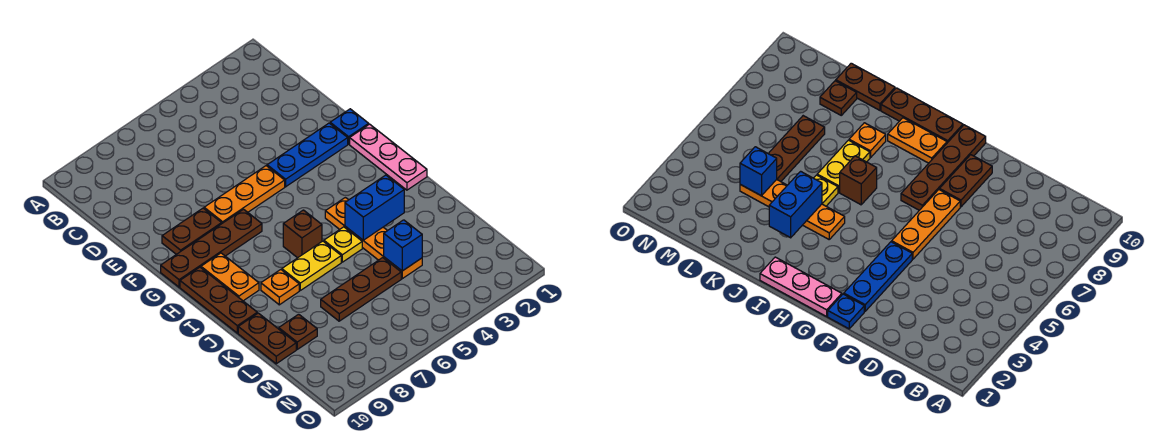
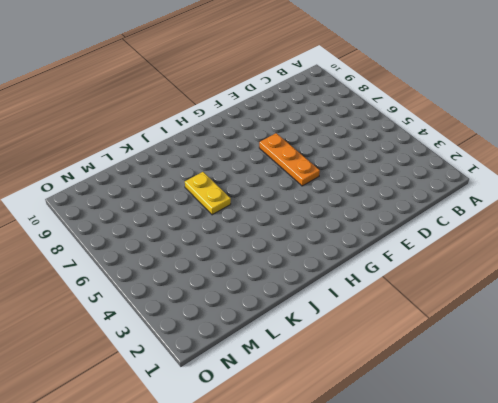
none -> blue plate F1 level 1
none -> blue plate F2:F4 level 1
none -> brown plate F8:F9 level 1

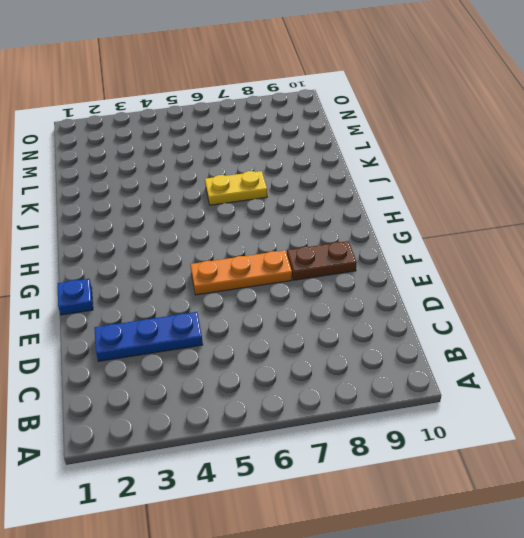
blue plate D2:D4 level 1 -> blue plate F2:F4 level 1
none -> pink plate G1:I1 level 1
none -> brown plate G7:G10 level 1
none -> orange plate H9:I9 level 1

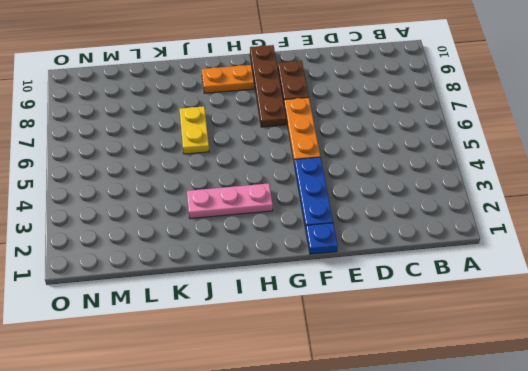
pink plate H3:J3 level 1 -> pink plate G1:I1 level 1
none -> brown plate H10:J10 level 1
none -> orange plate I4:L4 level 1
none -> brown brick I6 level 1

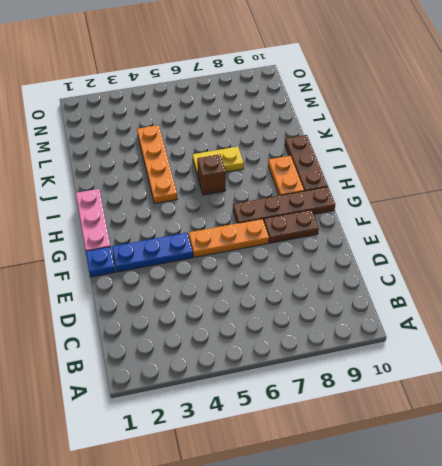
none -> yellow plate J5 level 1
none -> orange plate J8 level 1
none -> brown plate K10:L10 level 1

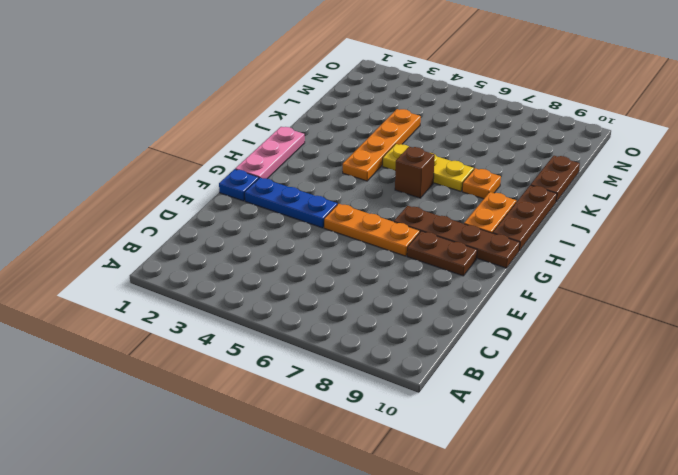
none -> brown plate L5:L7 level 1
none -> brown plate L9 level 1
none -> blue brick J3:J4 level 2

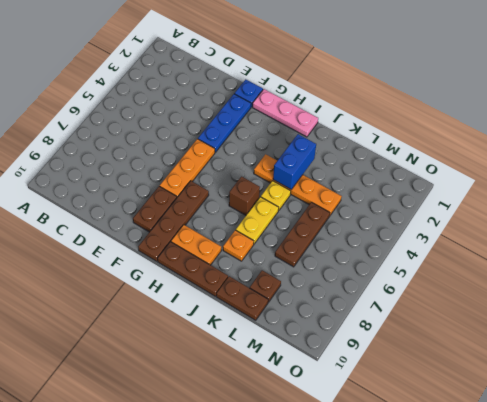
none -> blue brick L4 level 2

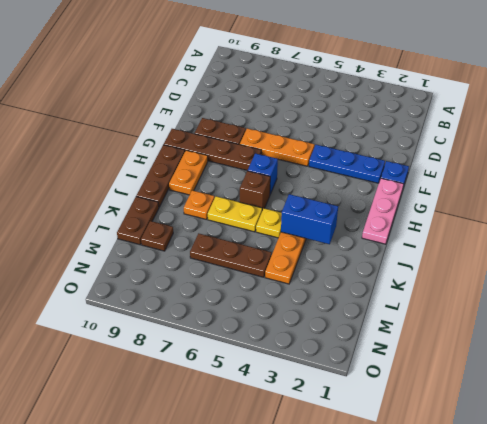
blue brick H6 level 1 -> blue brick L4 level 2

